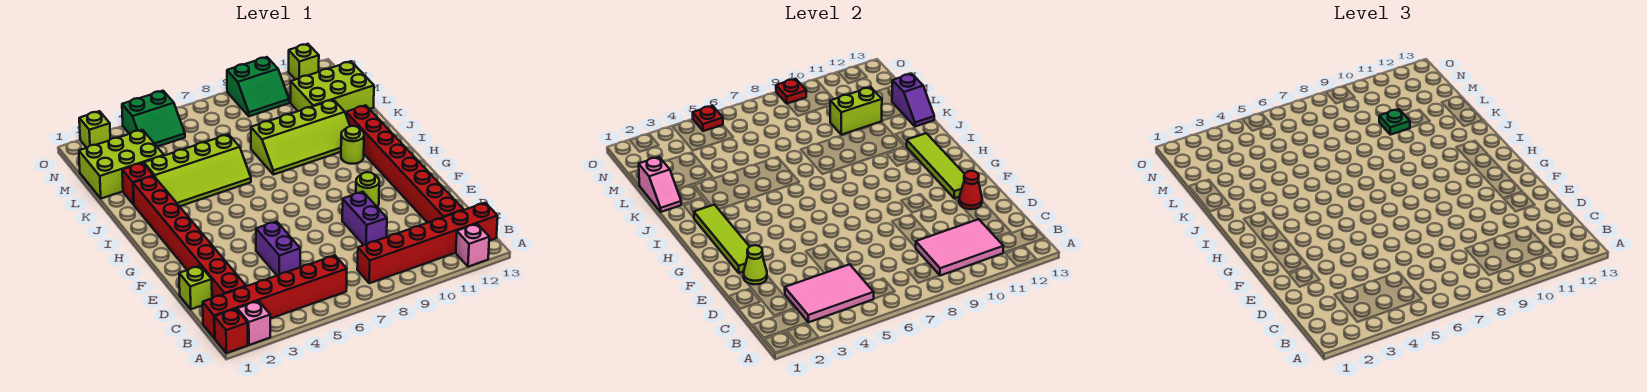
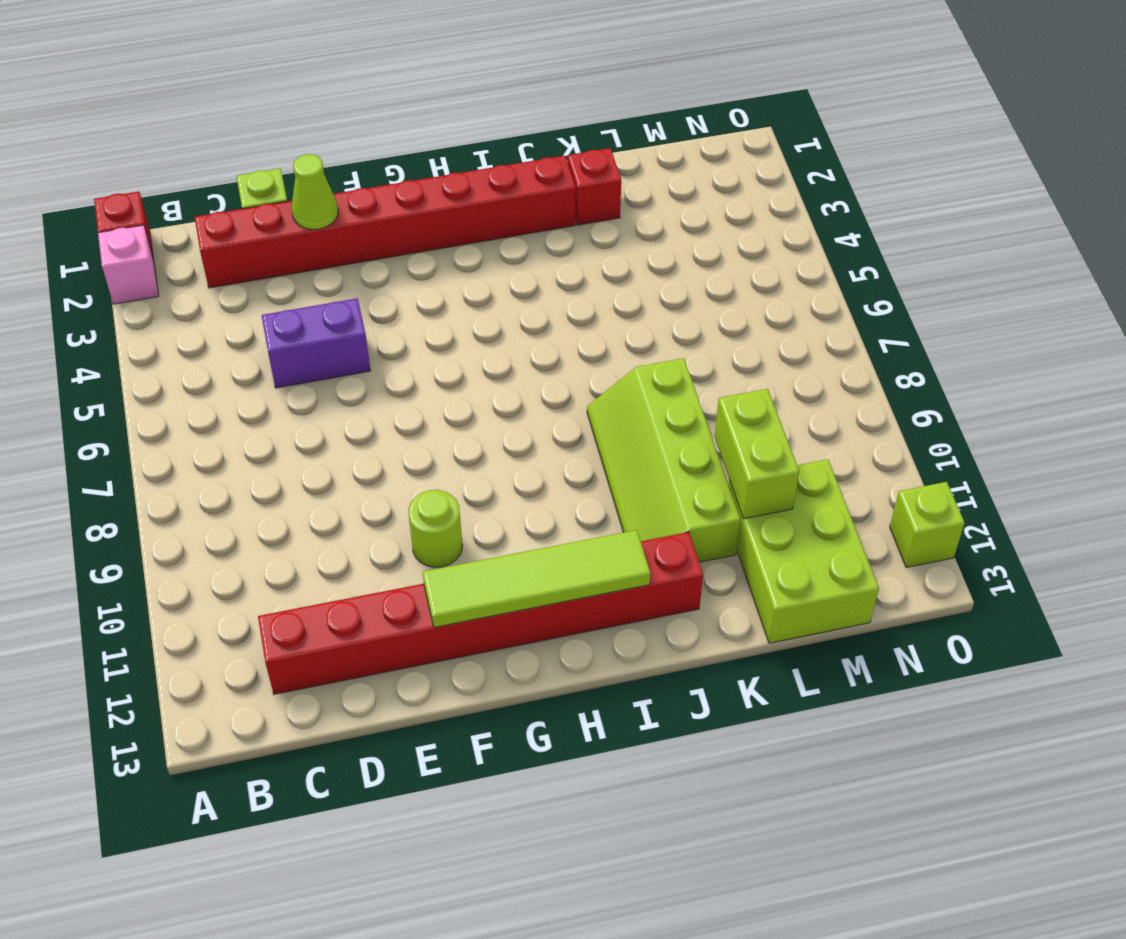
none -> pink brick A12 level 1
none -> red brick B1:B6 level 1
none -> red brick B8:B13 level 1
none -> purple brick D9:E9 level 1

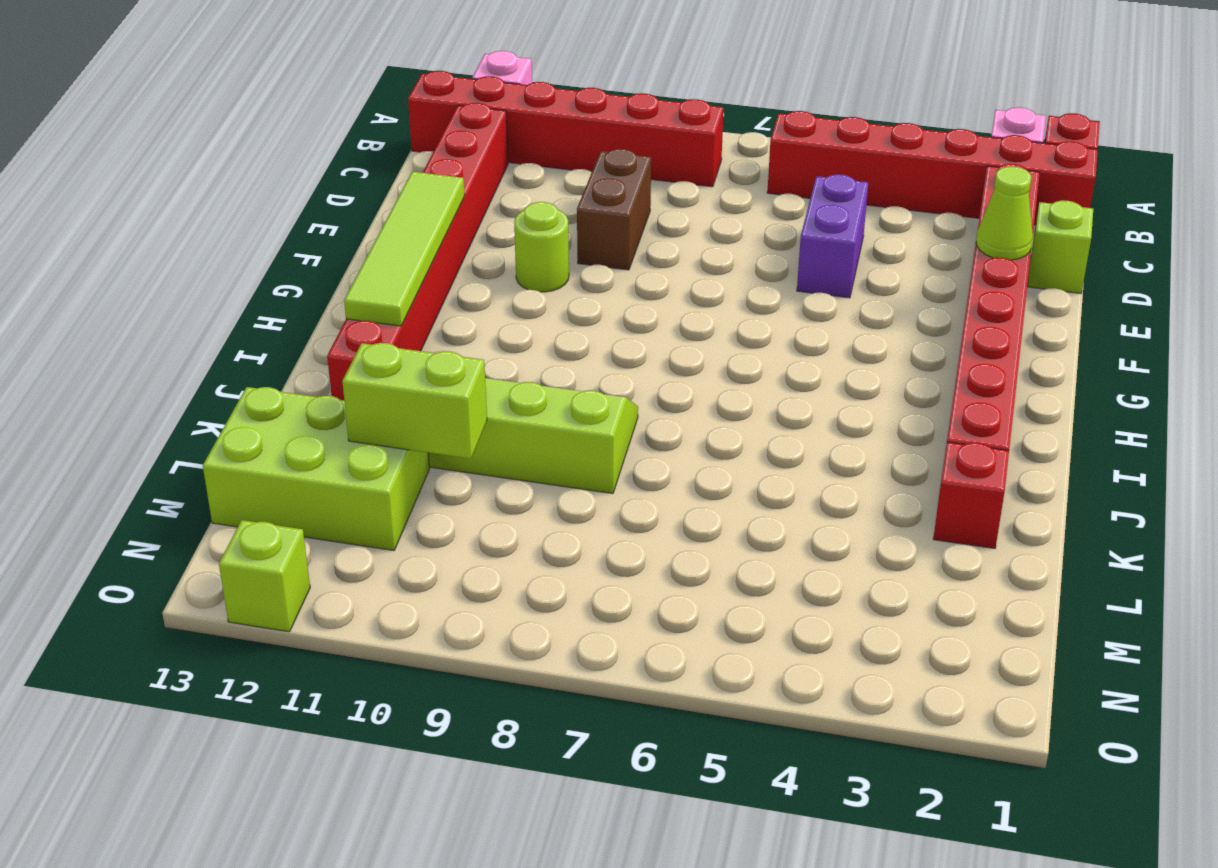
brown brick D9:E9 level 1 -> purple brick D9:E9 level 1
none -> lime round brick I11 level 1
none -> lime slope J3:K6 level 1 top K
none -> lime brick L1:M3 level 1
none -> green slope N4:O5 level 1 top O

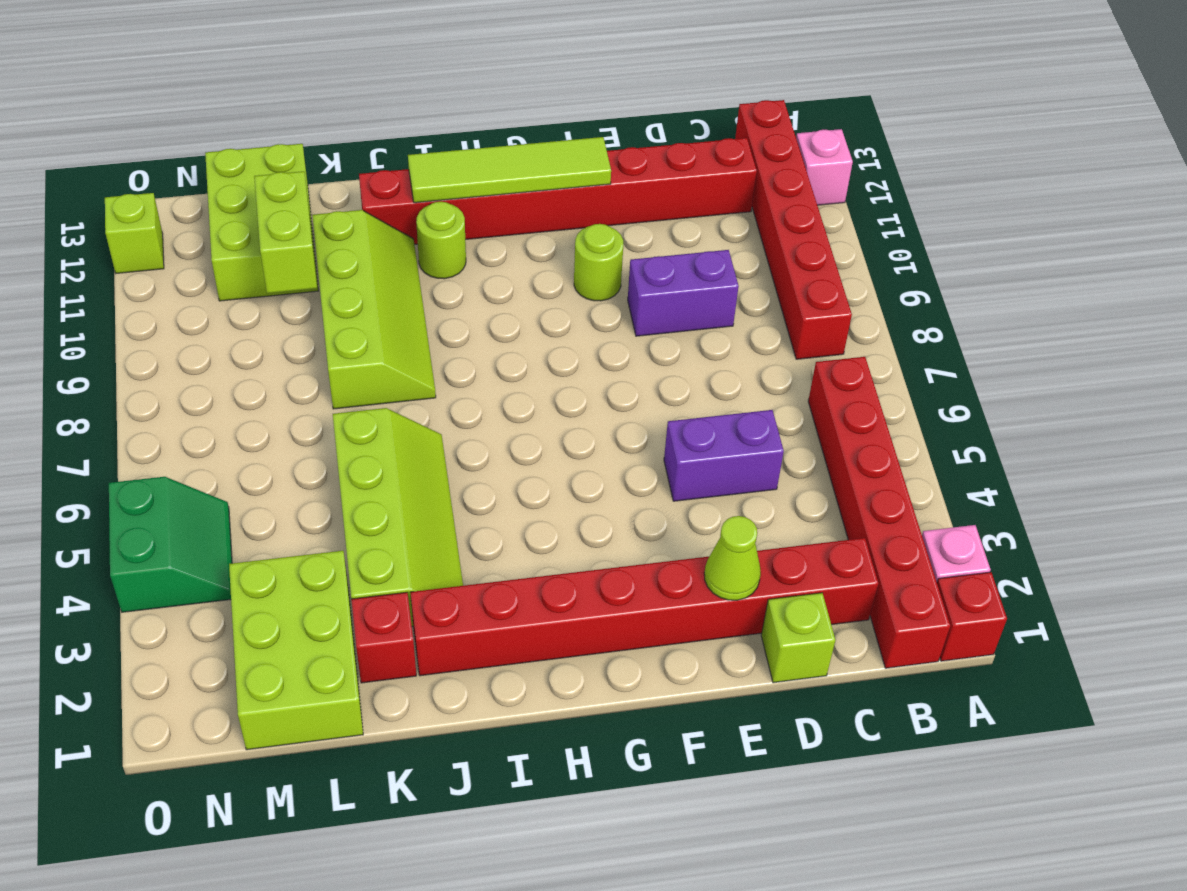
none -> green slope N9:O10 level 1 top O
none -> lime brick O2 level 1
none -> pink tile B3:C5 level 2
none -> pink tile B9:C11 level 2

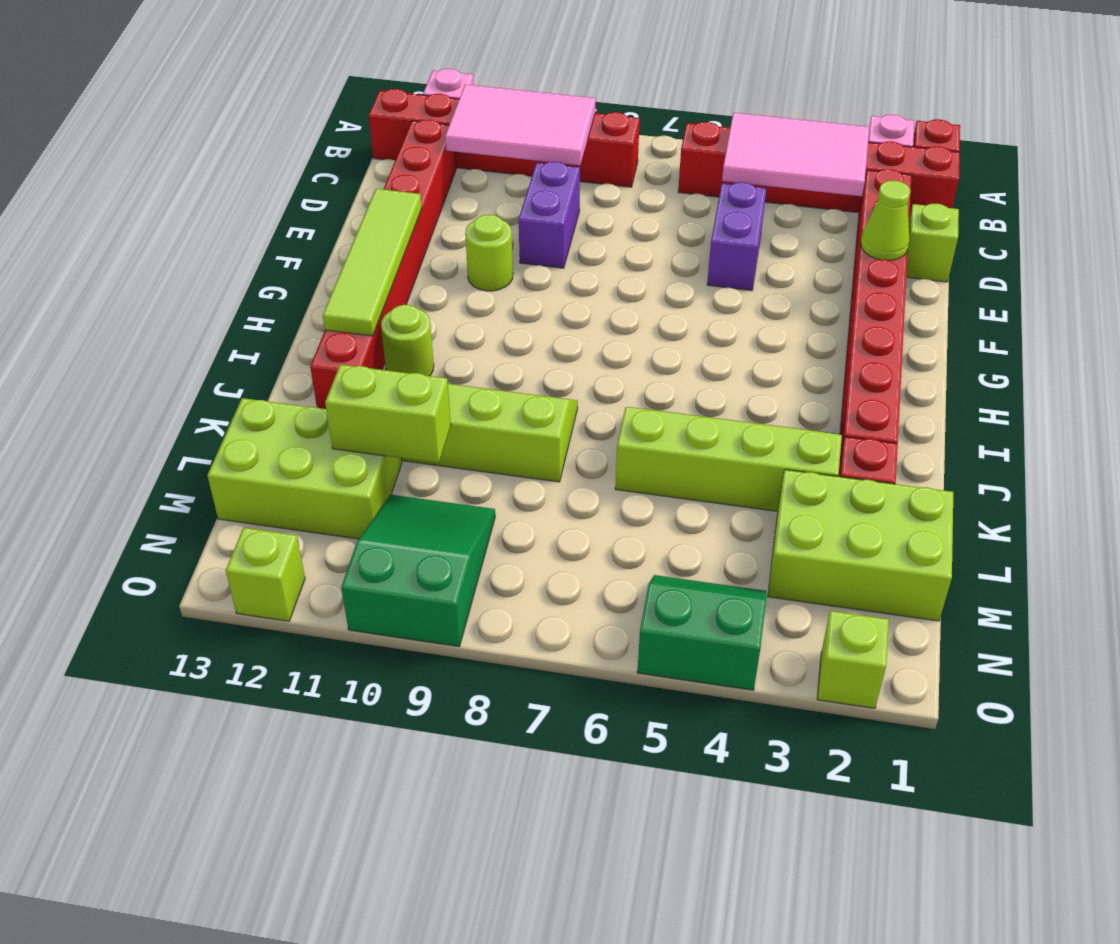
green slope M9:O10 level 1 top O -> green slope N9:O10 level 1 top O
none -> red cone E12 level 2
none -> lime tile F2:I2 level 2
none -> pink slope K1:L1 level 2 top L
none -> purple slope K13:L13 level 2 top L

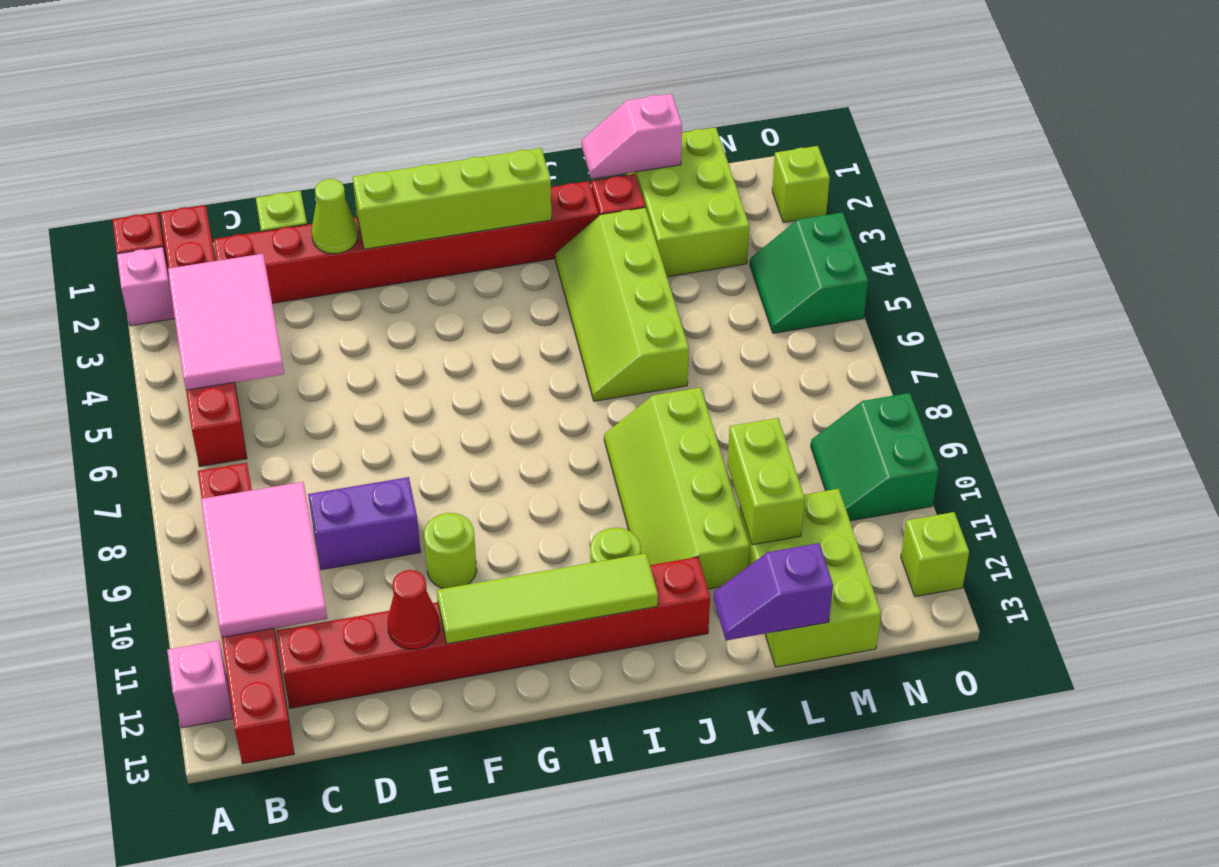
lime brick F2:I2 level 2 -> lime tile F2:I2 level 2
none -> purple brick D5:E5 level 1
none -> red plate O5 level 2
none -> red plate O9 level 2
none -> green plate L10 level 3

